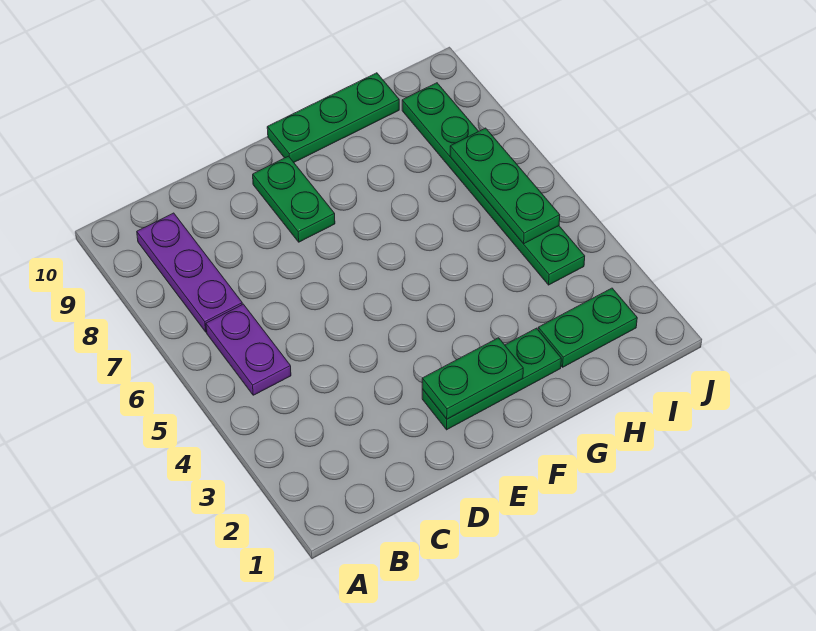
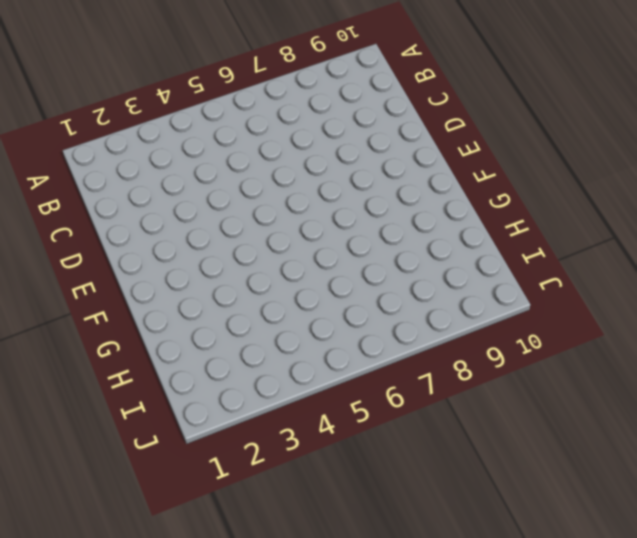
none -> purple plate B5:B6 level 1
none -> purple plate B7:B9 level 1

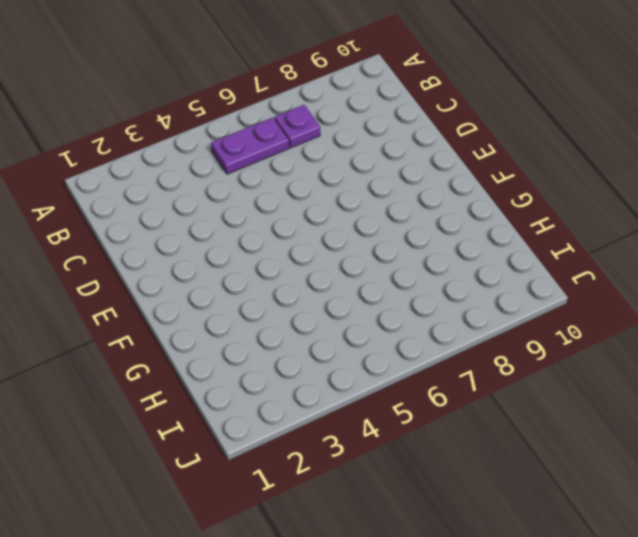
purple plate B7 level 1 -> purple plate B7:B9 level 1
none -> green plate E2:G2 level 1
none -> green plate E8:E9 level 1

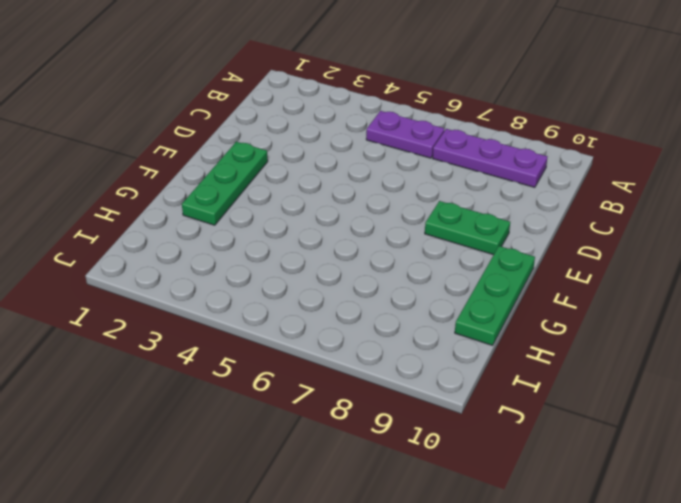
none -> green plate H2:I2 level 1
none -> green plate I4:I9 level 1

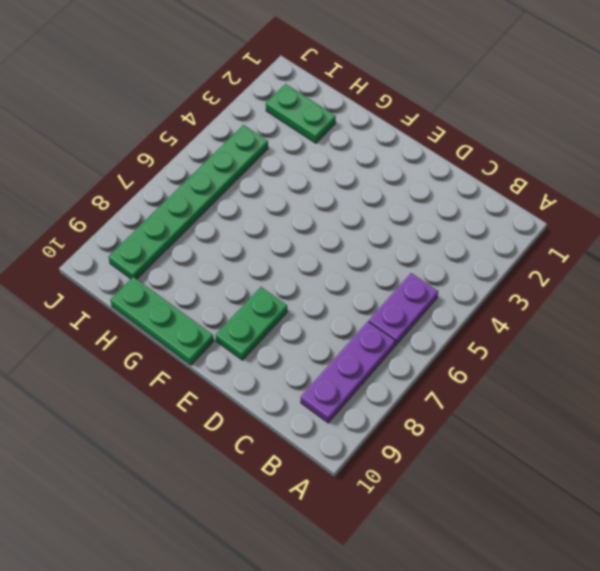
none -> green plate E2:G2 level 1
none -> green plate E2:F2 level 2

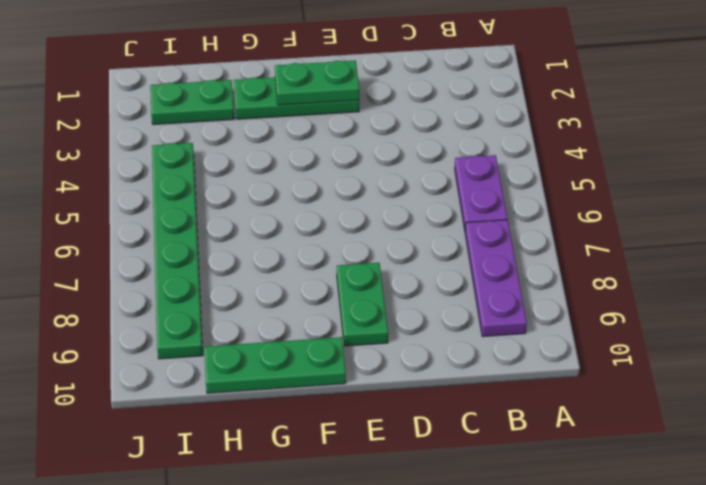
none -> green plate I5:I7 level 2

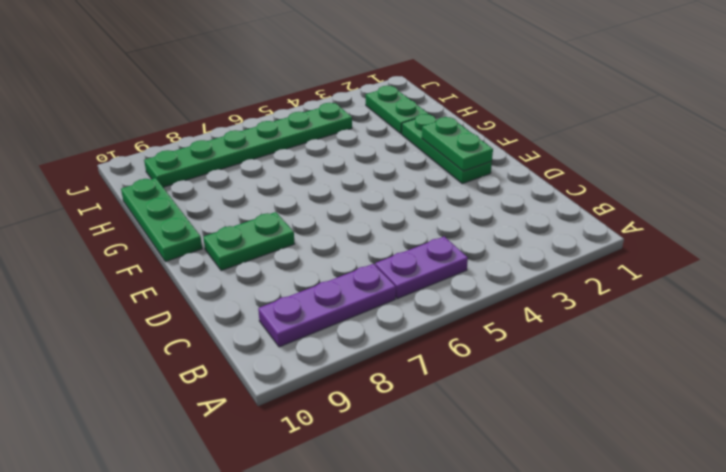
none -> green plate I5:I7 level 2

